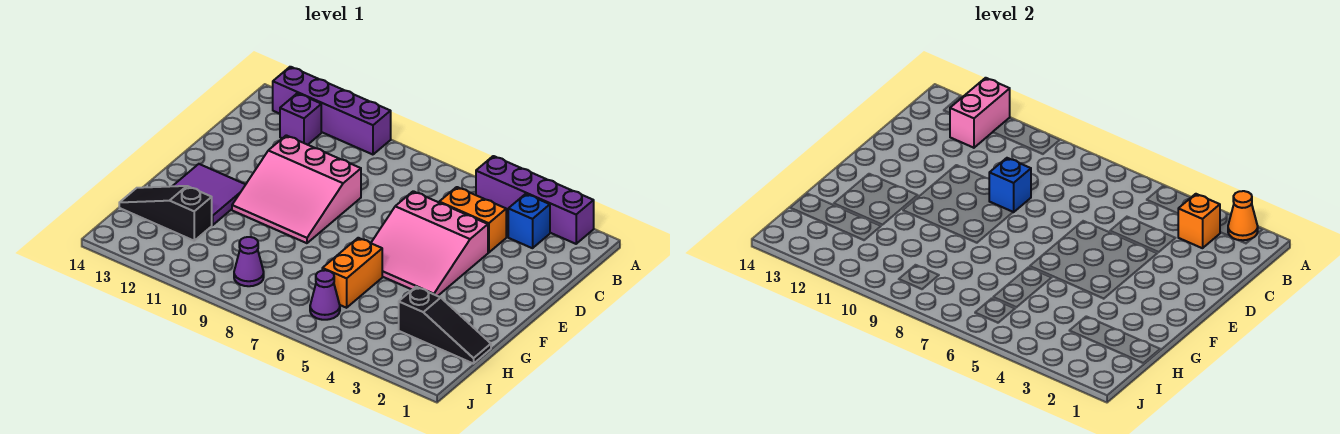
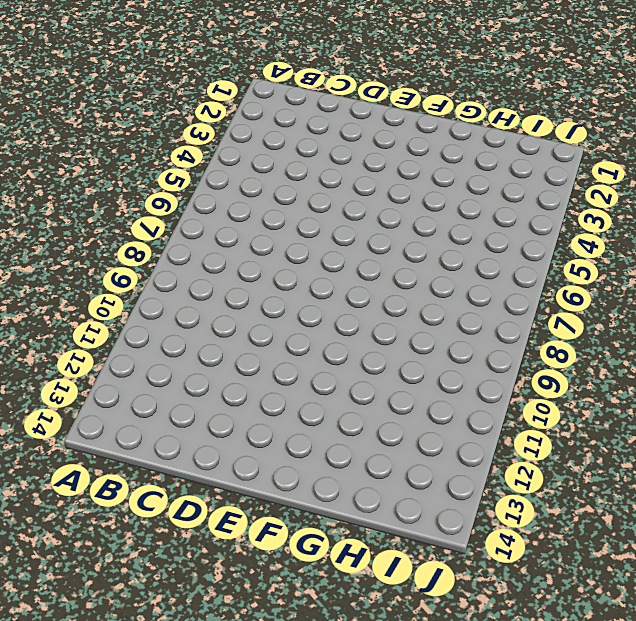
none -> purple brick A2:A5 level 1
none -> purple brick A10:A13 level 1
none -> blue brick B3 level 1

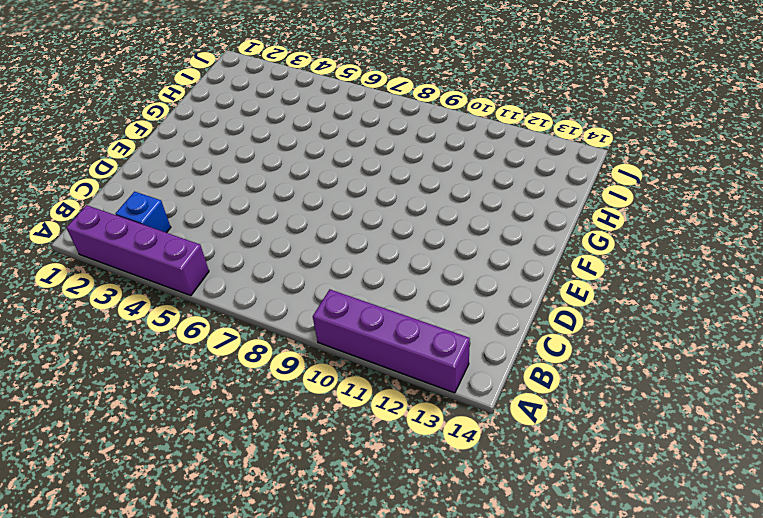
none -> purple brick B12 level 1
none -> orange brick C4:C5 level 1
none -> pink slope D4:F6 level 1 top D

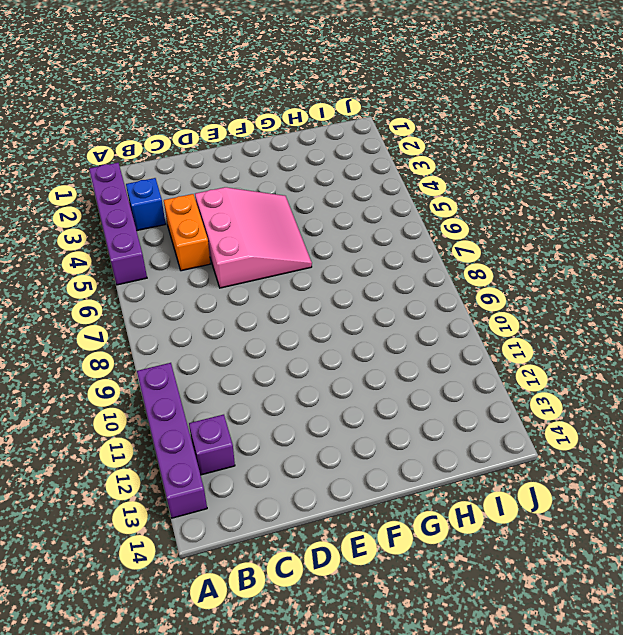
none -> pink slope D9:F11 level 1 top D
none -> purple tile F12:G13 level 1
none -> orange brick G6:H6 level 1

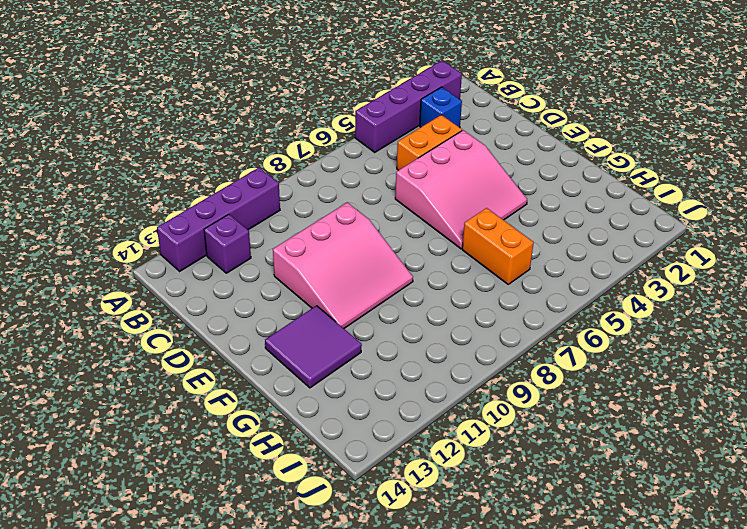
none -> black slope H1:H3 level 1 top 3
none -> black slope H12:H14 level 1 top 12
none -> purple cone I6 level 1

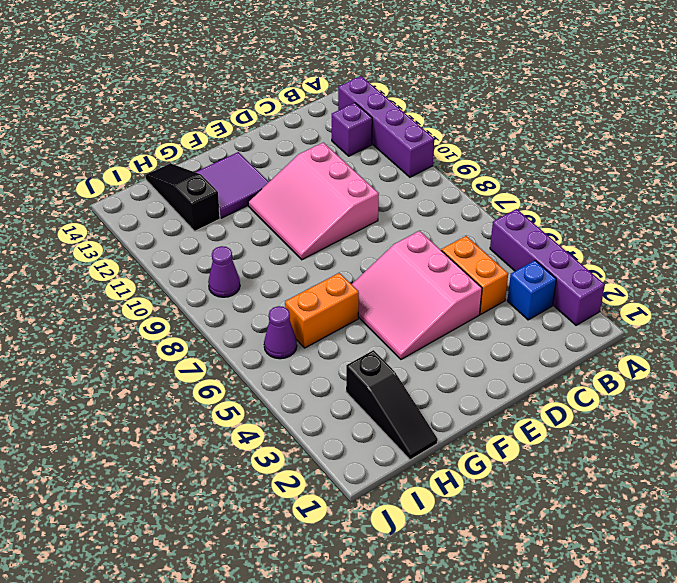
none -> orange cone A2 level 2
none -> pink brick A12:B12 level 2
none -> orange brick B3 level 2

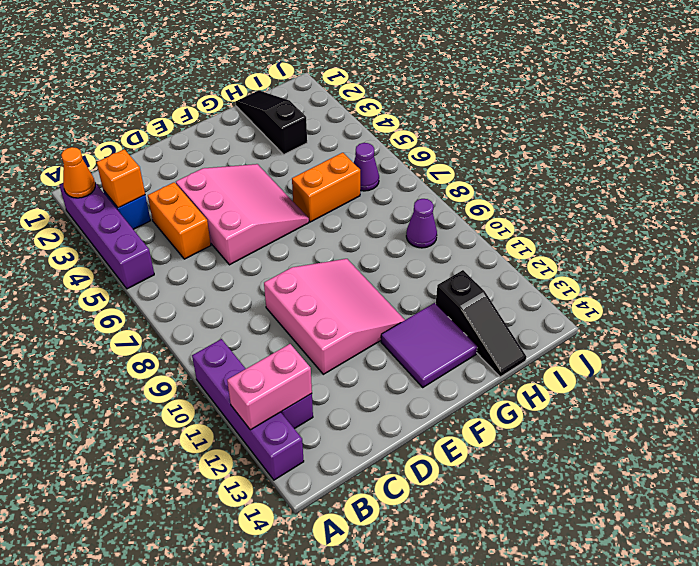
none -> blue brick D9 level 2

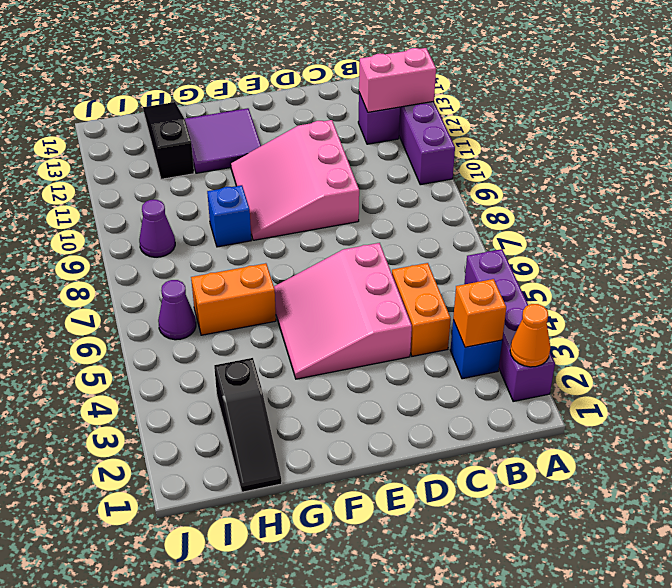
blue brick G9 level 1 -> blue brick D9 level 2

